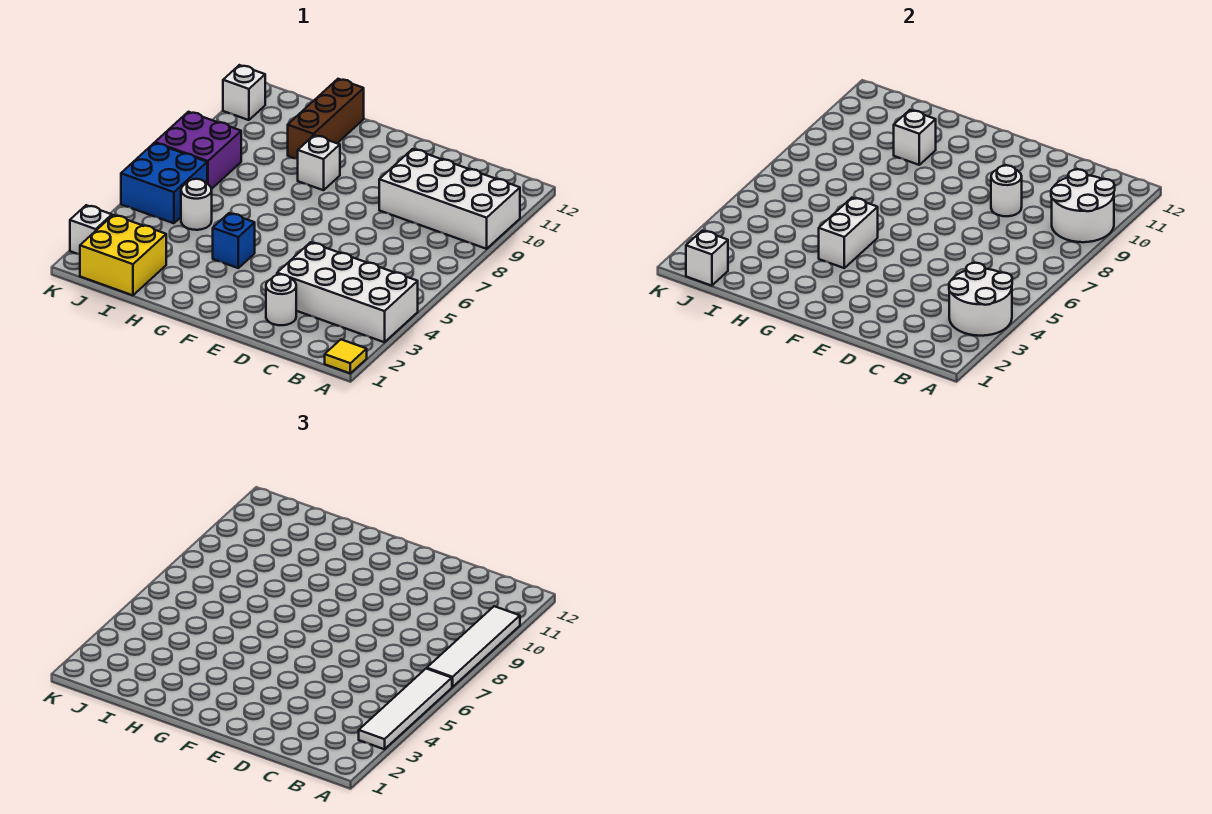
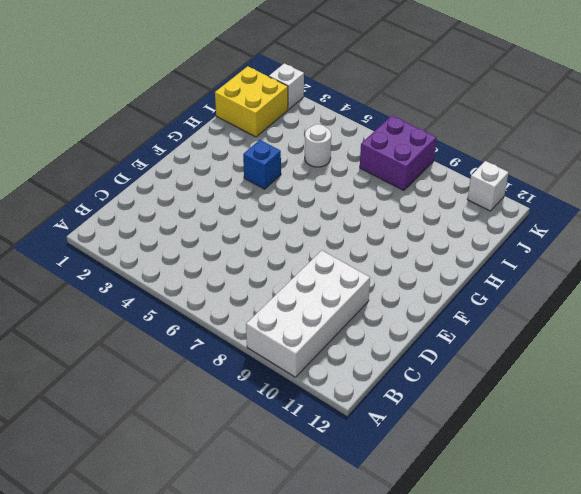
none -> yellow tile A1 level 1
none -> white brick A3:D4 level 1
none -> white round brick D2 level 1

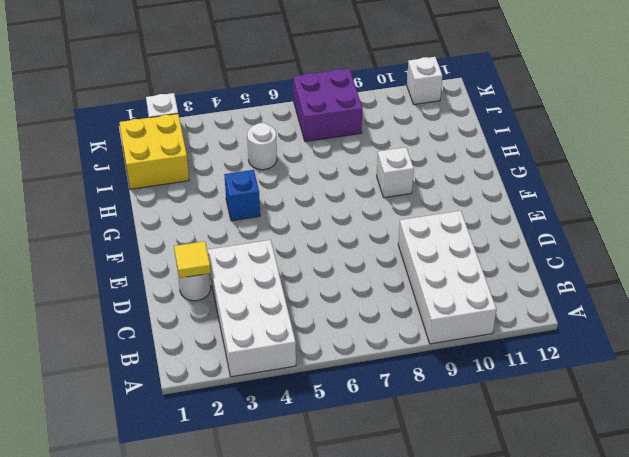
yellow tile D2 level 2 -> yellow tile A1 level 1
none -> brown brick H10:H12 level 1
none -> blue brick J5:K6 level 1
none -> white round brick A3:B4 level 2

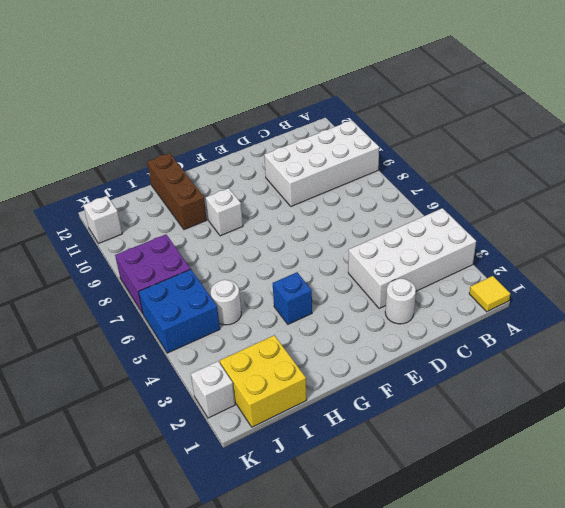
none -> white round brick A3:B4 level 2
none -> white round brick A9:B10 level 2
none -> white round brick D9 level 2

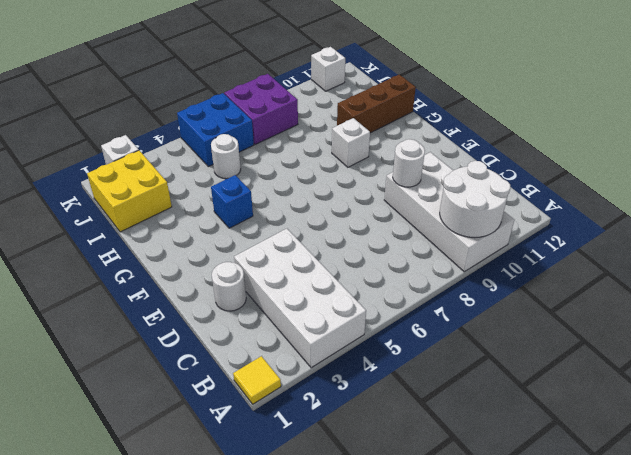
none -> white round brick A3:B4 level 2
none -> white brick G4:G5 level 2
none -> white brick H10 level 2

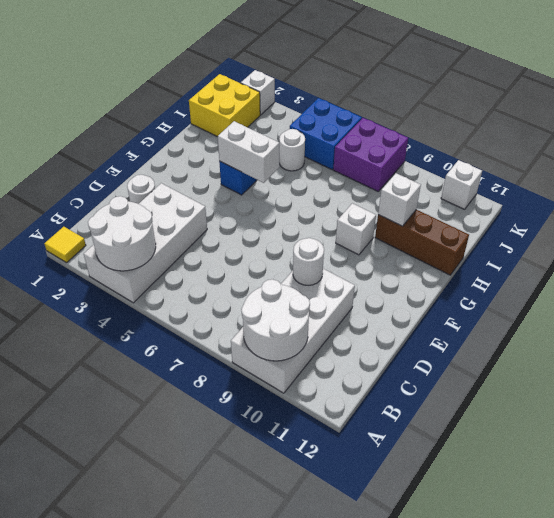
none -> white brick J1 level 2
none -> white tile A3:A6 level 3
none -> white tile A7:A10 level 3

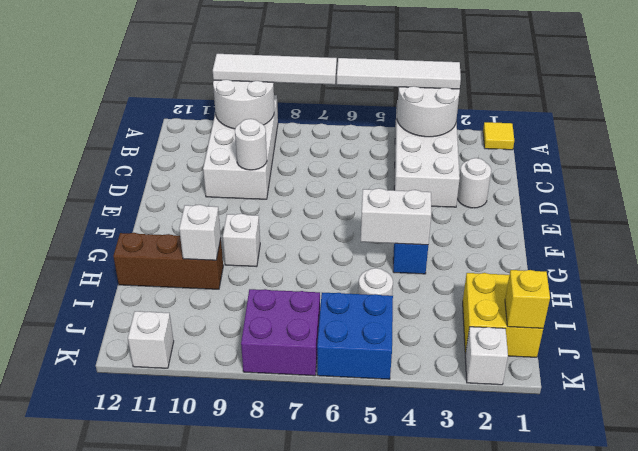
yellow brick J1 level 2 -> white brick J1 level 2

